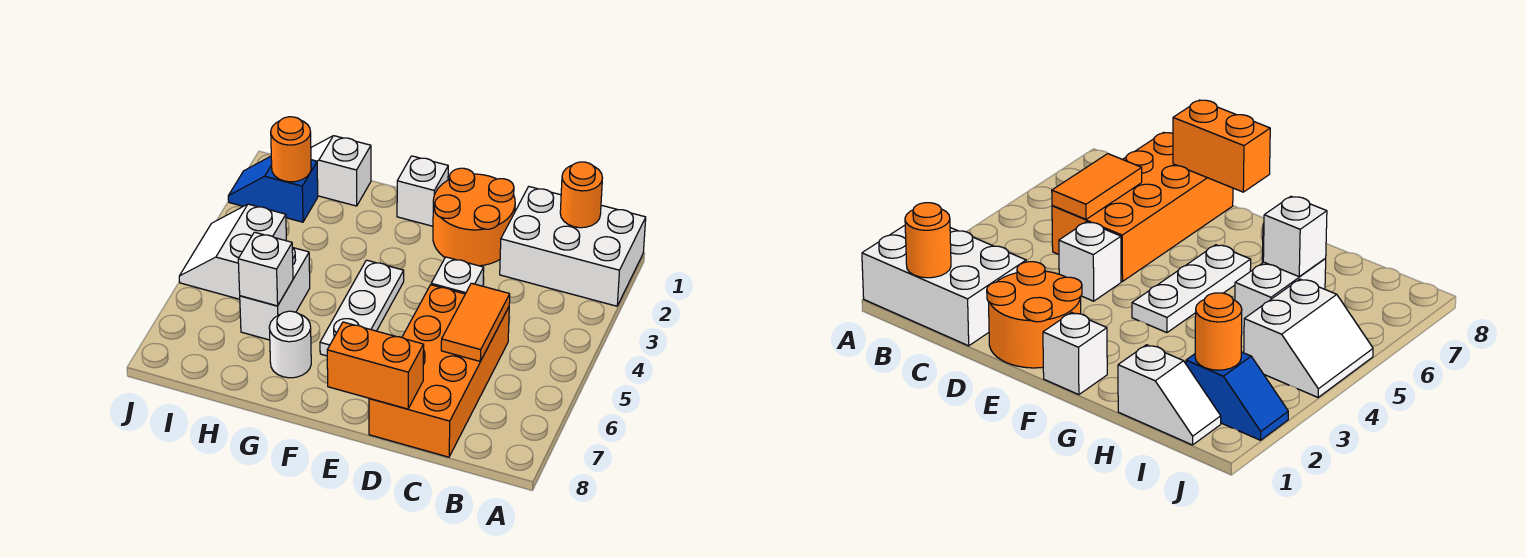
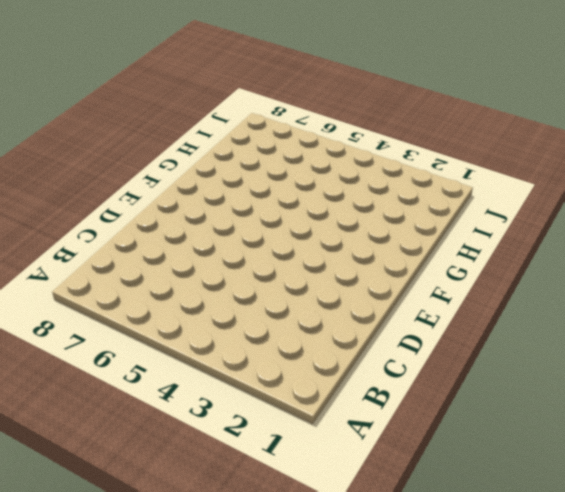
none -> white brick A1:C2 level 1
none -> orange brick C5:D8 level 1
none -> orange round brick D1:E2 level 1

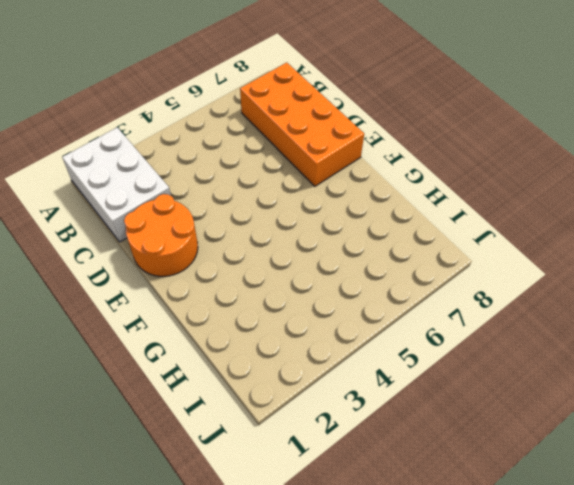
orange brick B7:E8 level 1 -> orange brick C5:D8 level 1
none -> white brick D4 level 1
none -> white brick F1 level 1
none -> white plate F4:F6 level 1

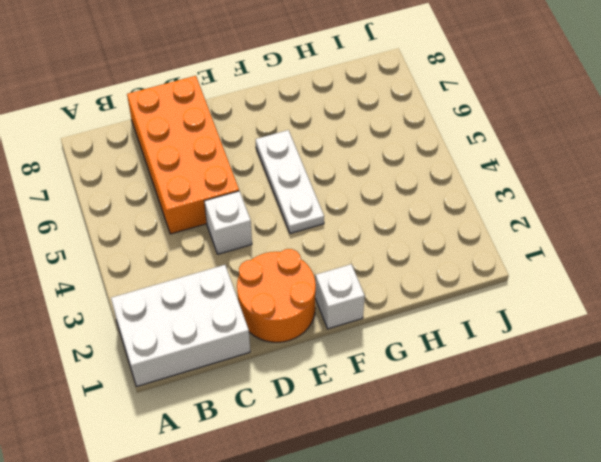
none -> white round brick G7 level 1
none -> white slope H1:I1 level 1 top H
none -> white brick H5:H6 level 1

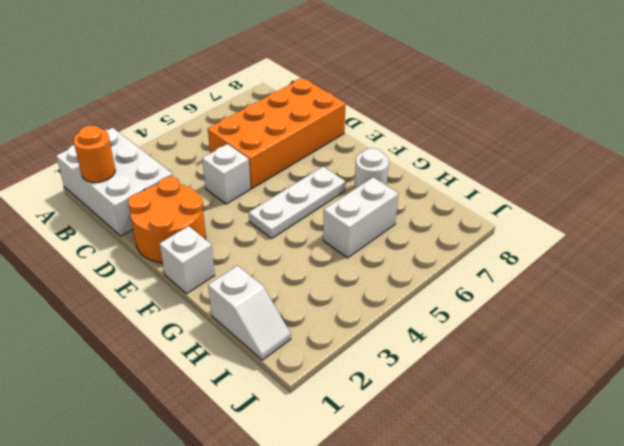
none -> blue slope I2:J2 level 1 top I
none -> white slope I4:J5 level 1 top I
none -> orange tile C5:C6 level 2

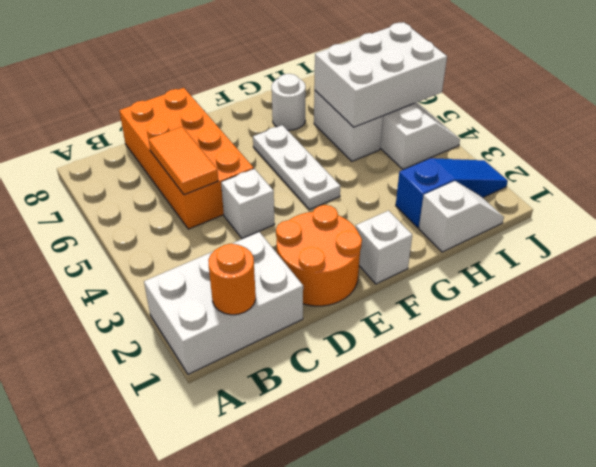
blue slope H2:J2 level 1 top H -> blue slope I2:J2 level 1 top I
white brick H5:J6 level 2 -> white brick H6 level 2
none -> orange brick D8:E8 level 2
none -> orange round brick I2 level 2

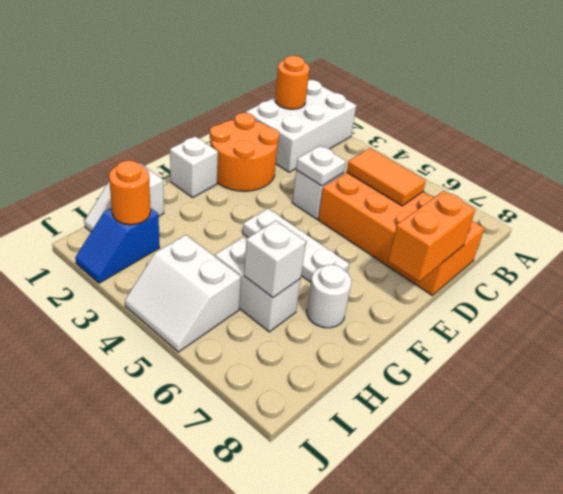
white plate D4 level 2 -> none

